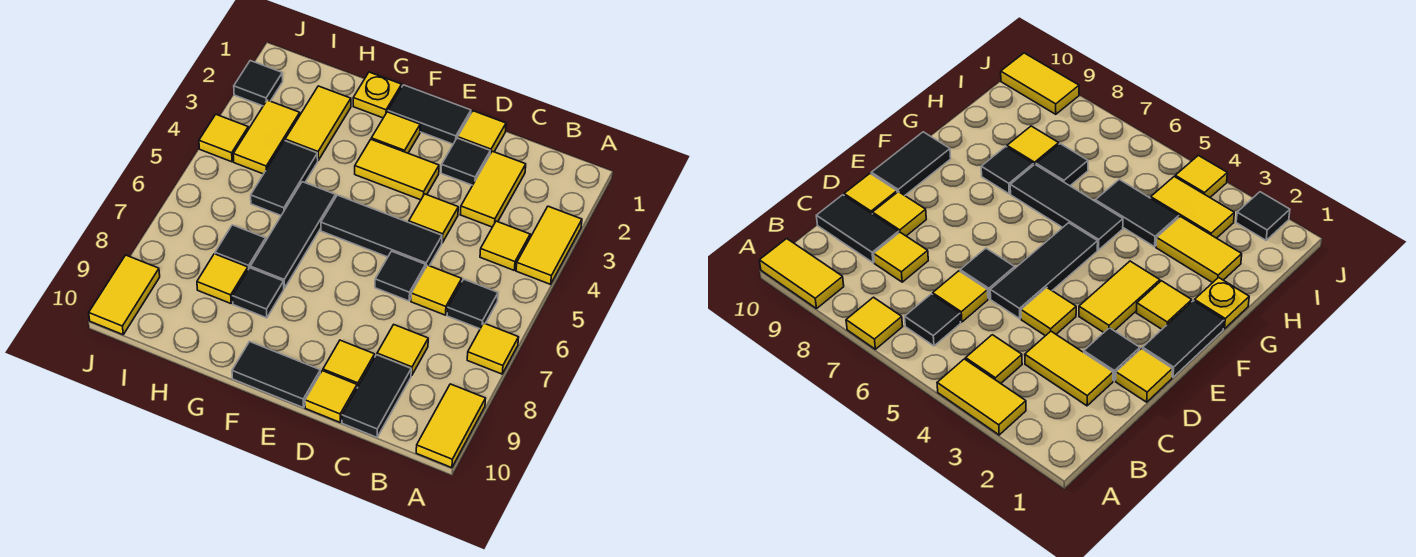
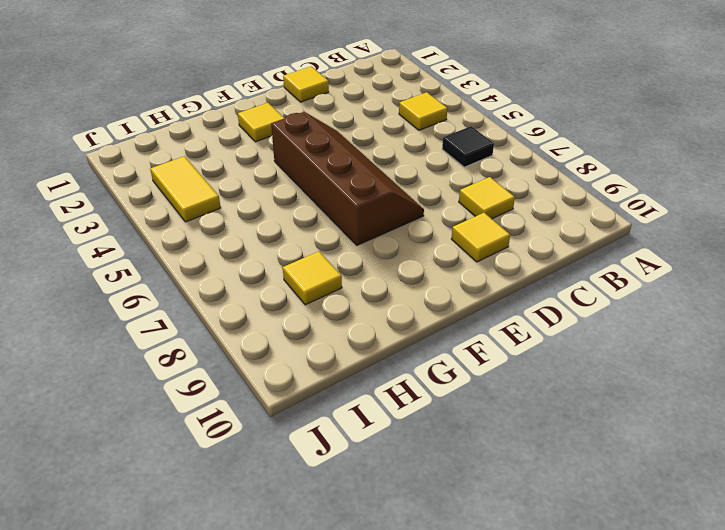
brown slope E4:F7 level 1 top F -> black tile D5:F5 level 1
none -> yellow tile A3:A4 level 1
none -> yellow tile A7 level 1
none -> yellow tile A9:A10 level 1
none -> yellow tile C2:C3 level 1

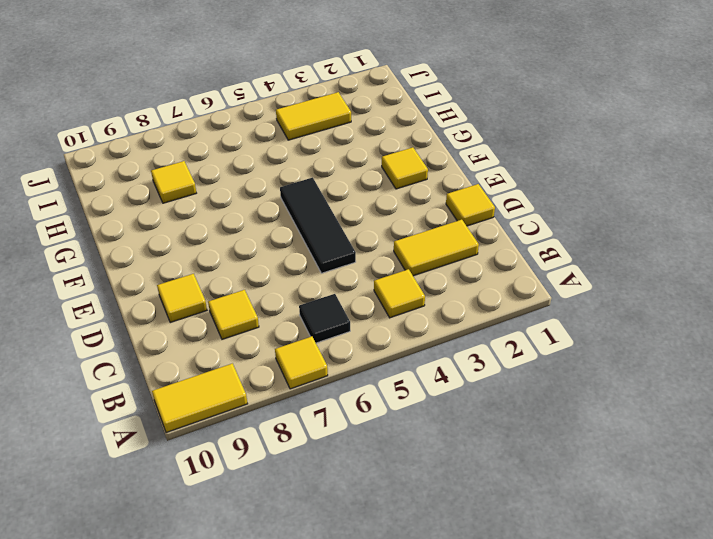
none -> yellow tile A3:A4 level 1
none -> yellow tile C6 level 1
none -> black tile C9:C10 level 1
none -> black tile D2 level 1

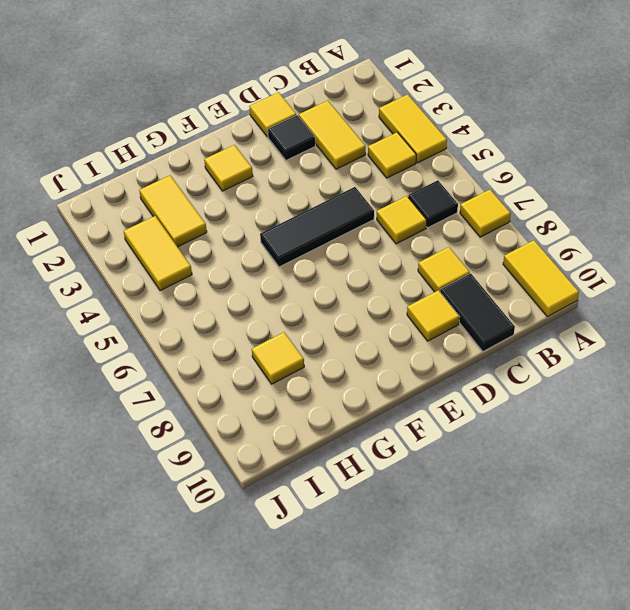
none -> yellow tile D4 level 1
none -> black tile D6 level 1
none -> yellow tile D10 level 1
none -> black tile E1:F1 level 1

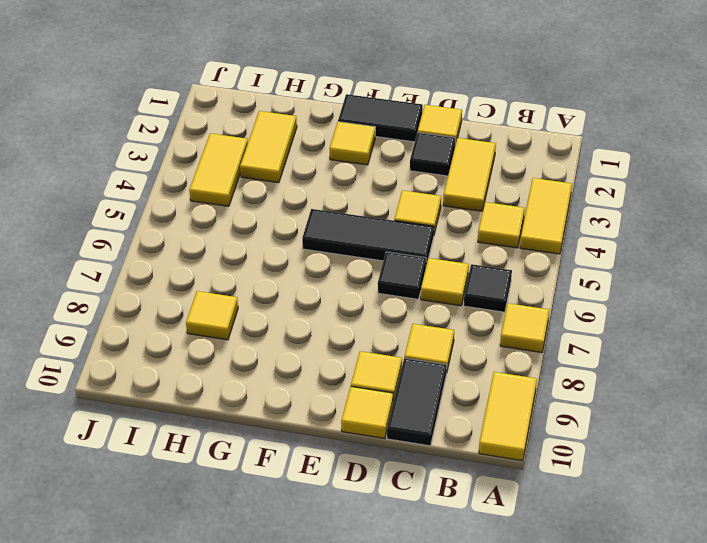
none -> yellow tile E3:F3 level 1
none -> black tile E10:F10 level 1
none -> yellow plate G1 level 1
none -> black tile G5:G7 level 1

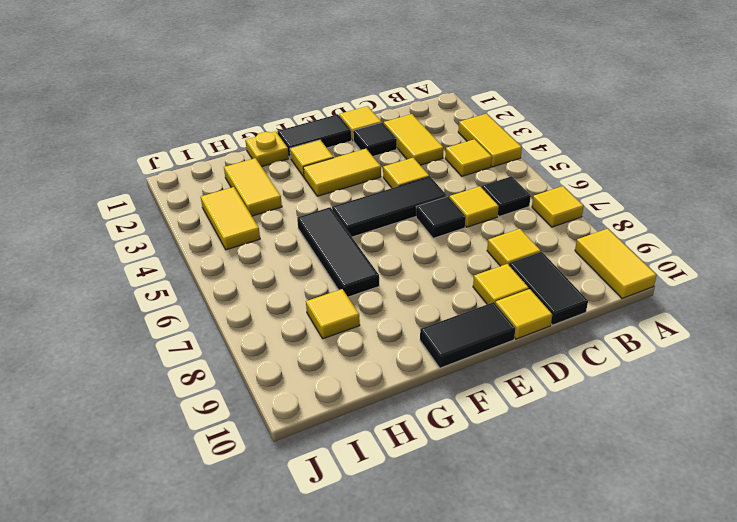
none -> black tile G8 level 1
none -> black tile H4:H5 level 1
none -> black tile H7 level 1
none -> black tile J2 level 1

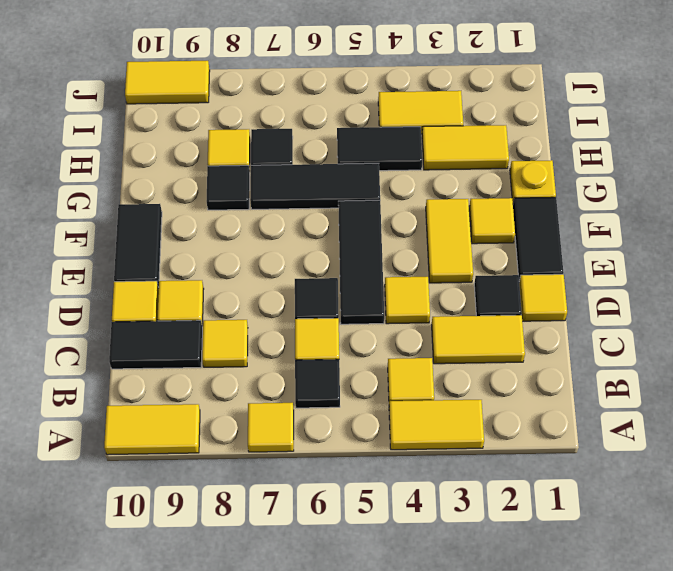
none -> black tile J2 level 1
none -> yellow tile J4 level 1

